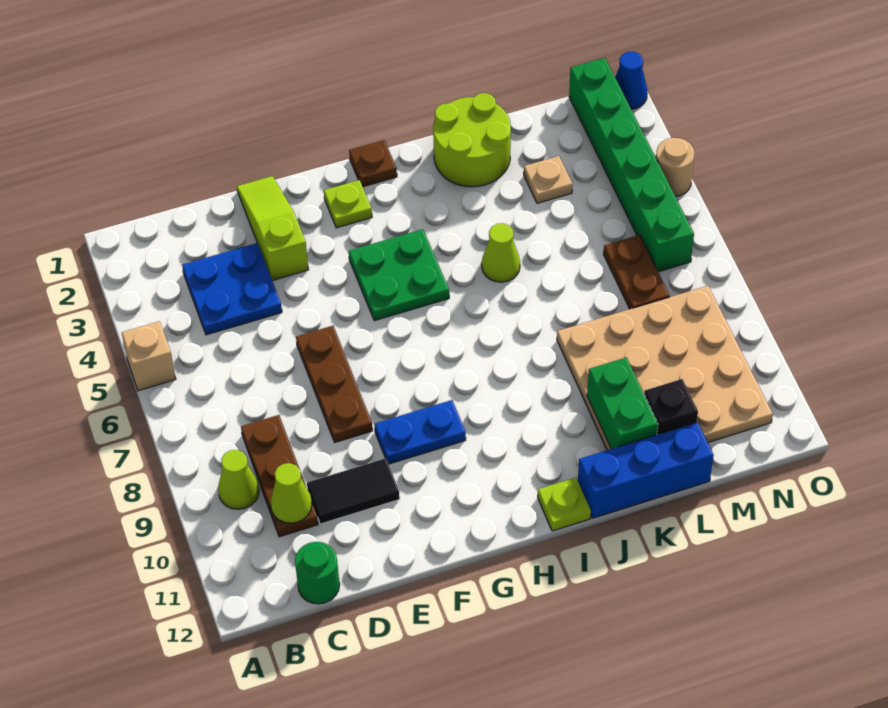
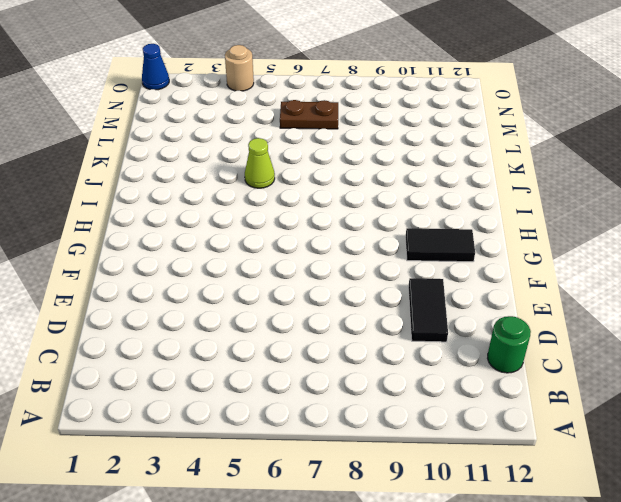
black tile G10:G11 level 1 -> none
none -> tan brick A5 level 1
none -> lime cone B9 level 1
none -> blue plate C3:D4 level 1

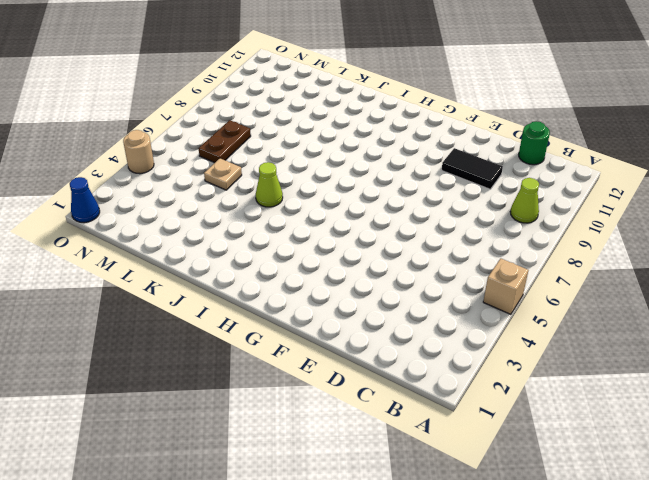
tan plate L5 level 1 -> tan plate L3 level 1
none -> blue plate C3:D4 level 1
none -> brown plate C8:C10 level 1
none -> lime slope E1:E3 level 1 top 3

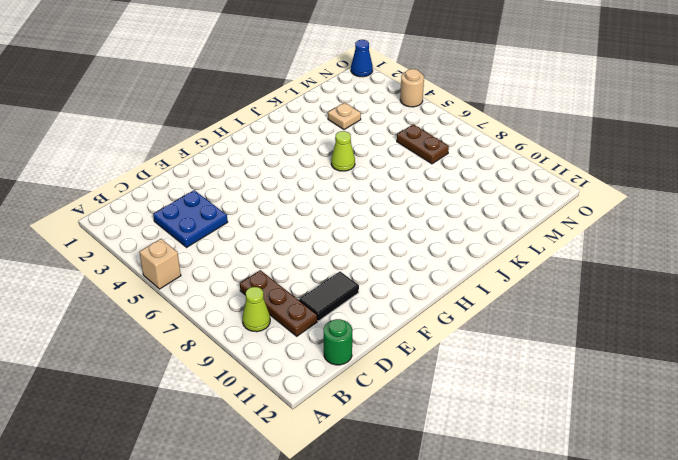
none -> lime slope E1:E3 level 1 top 3
none -> brown plate E6:E8 level 1
none -> blue plate F9:G9 level 1

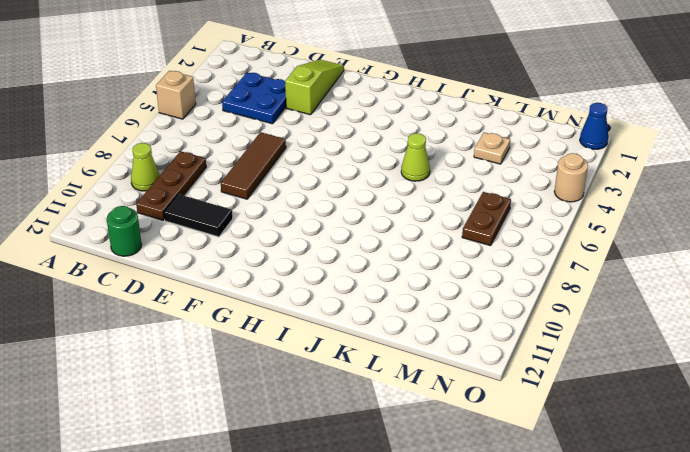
brown tile E6:E8 level 1 -> brown plate E6:E8 level 1
none -> blue plate F9:G9 level 1
none -> lime plate G2 level 1
none -> green plate G4:H5 level 1

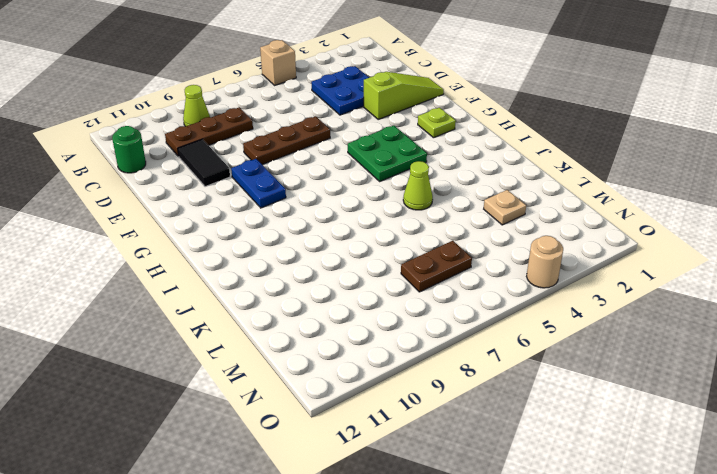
none -> brown plate H1 level 1
none -> lime plate I12 level 1
none -> lime round brick J1:K2 level 1

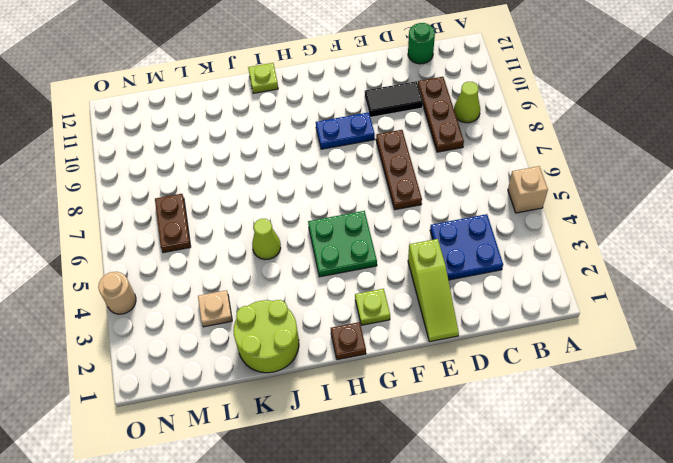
none -> blue brick J12:L12 level 1
none -> tan plate K8:N11 level 1
none -> green brick N1:N6 level 1

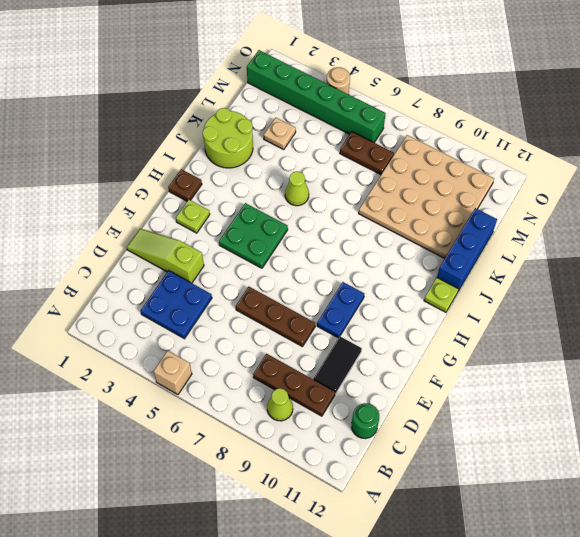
none -> blue cone O1 level 1
none -> lime cone C10 level 2
none -> green brick K10:K11 level 2

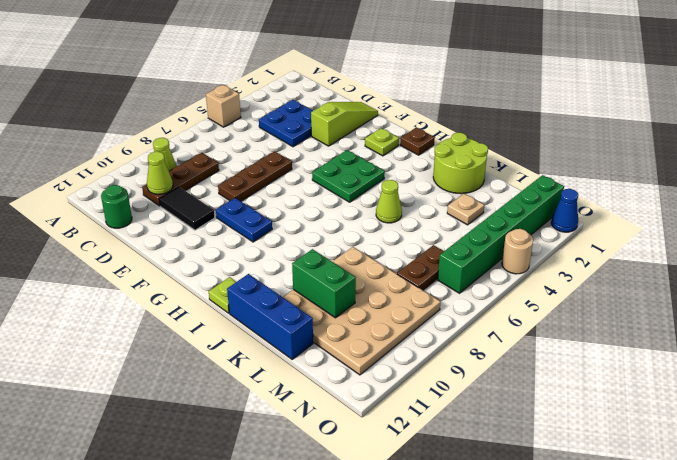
green brick K10:L10 level 2 -> green brick K10:K11 level 2
none -> black brick L11 level 2

